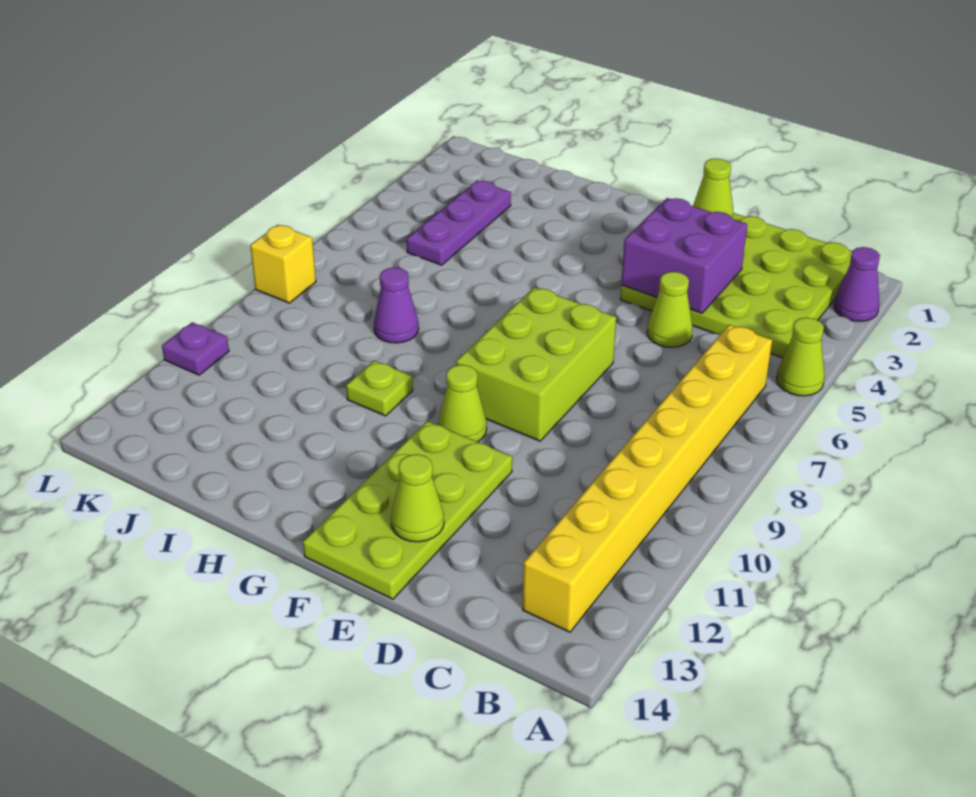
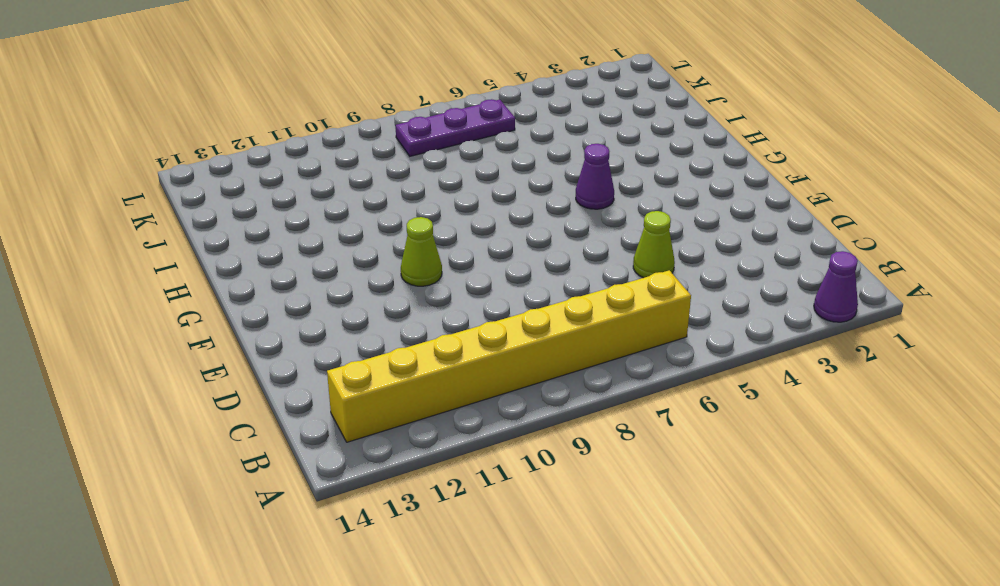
purple cone G5 level 1 -> purple cone I8 level 1
purple plate K6:K8 level 1 -> purple plate J3:J5 level 1
none -> lime cone A5 level 1
none -> lime plate B1:E4 level 1
none -> lime brick E7:F9 level 1

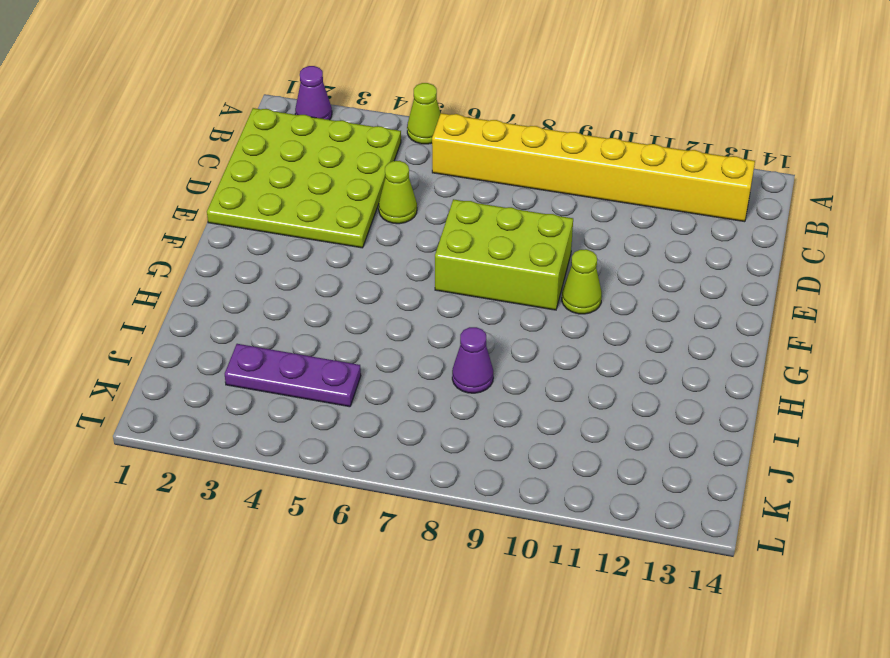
none -> lime plate E11:F14 level 1
none -> lime plate H10 level 1
none -> yellow brick L8 level 1

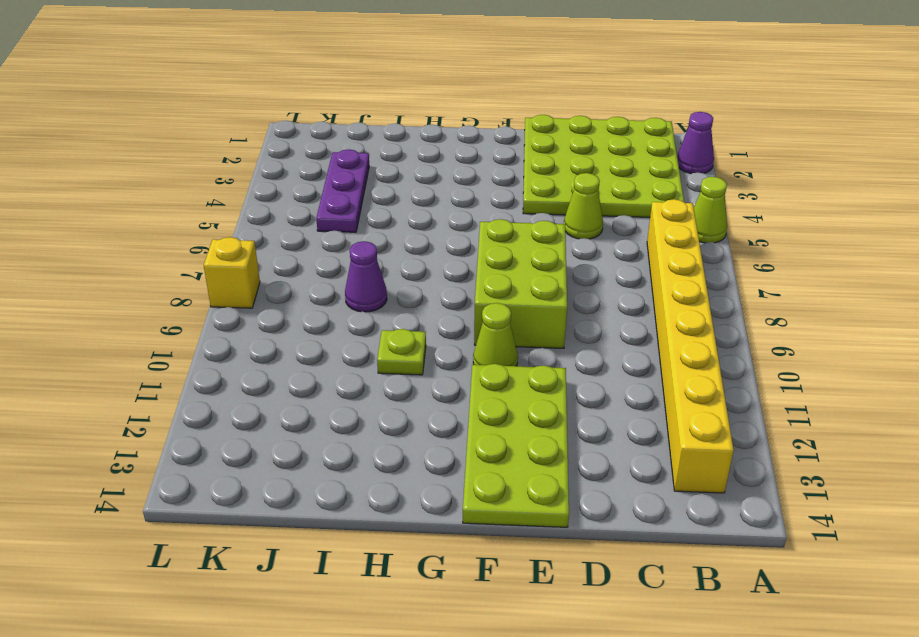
none -> purple plate L11 level 1
none -> purple brick D3:E4 level 2
none -> lime cone E1 level 2

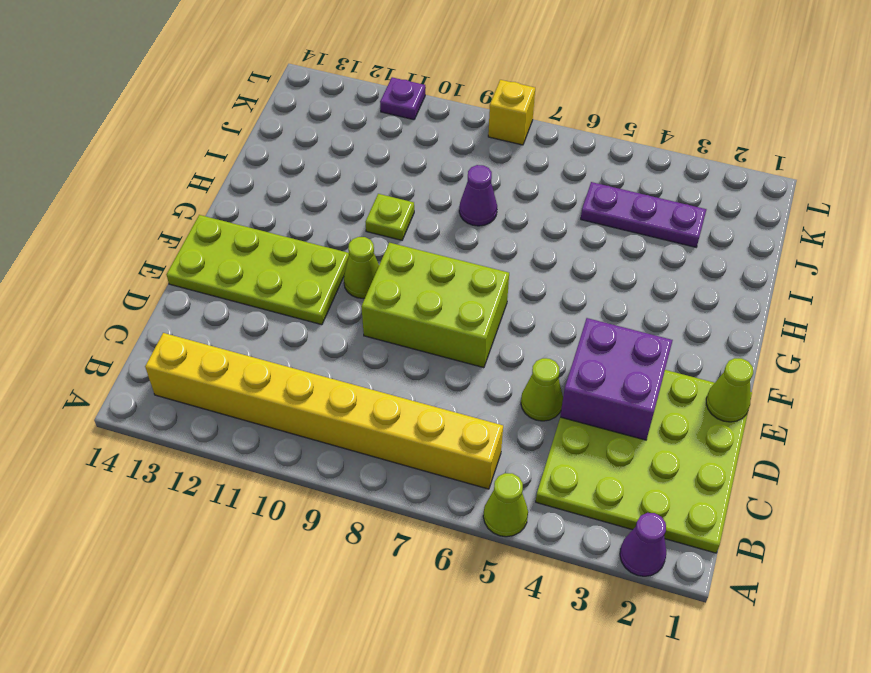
none -> lime cone E13 level 2

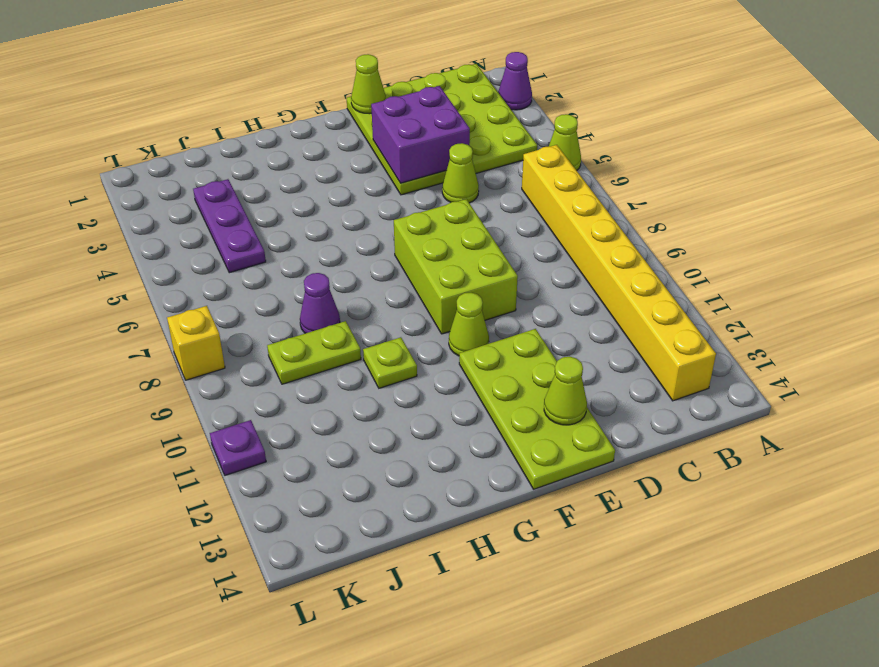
lime plate I9:J9 level 1 -> none

